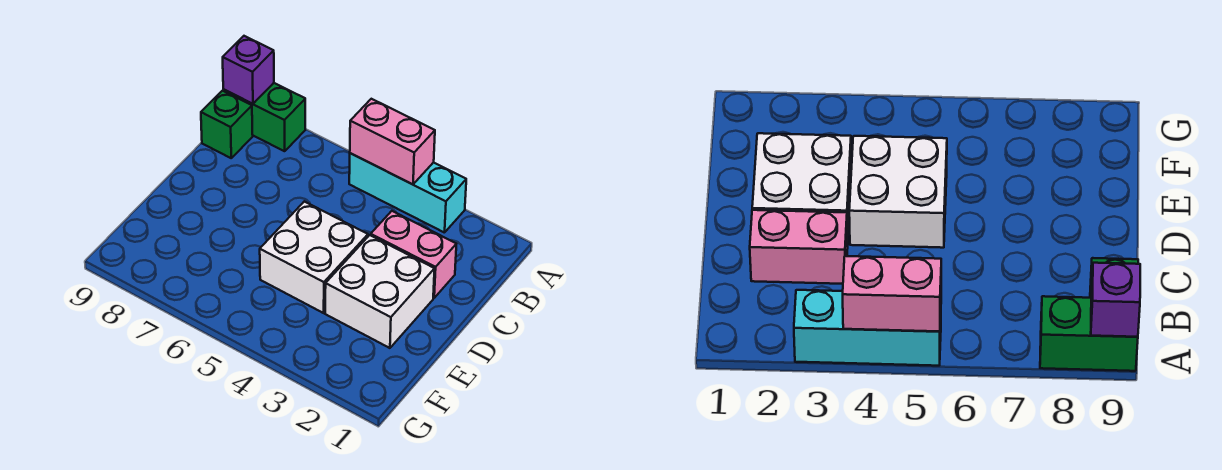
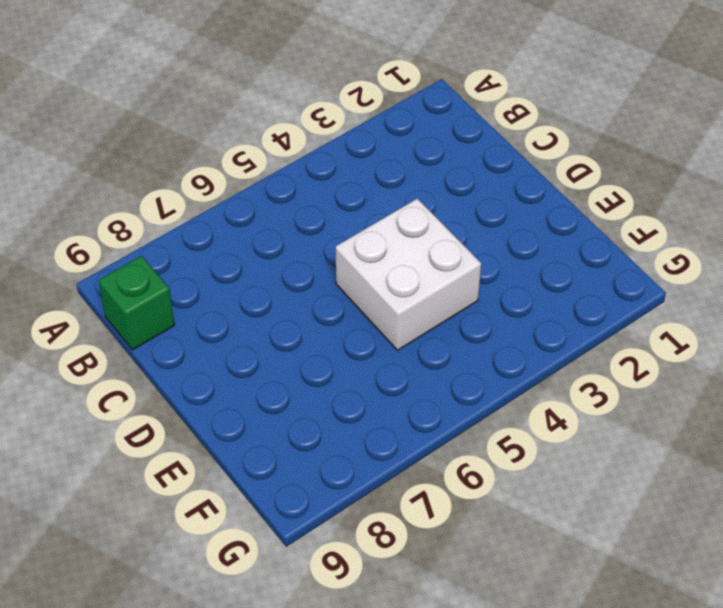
none -> cyan brick A3:A5 level 1
none -> green brick A8:A9 level 1

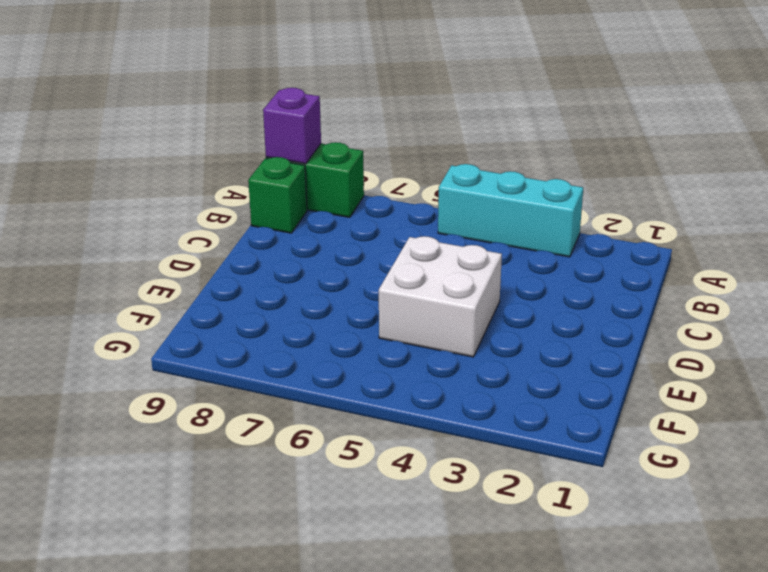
none -> pink brick C2:C3 level 1
none -> white brick D2:E3 level 1

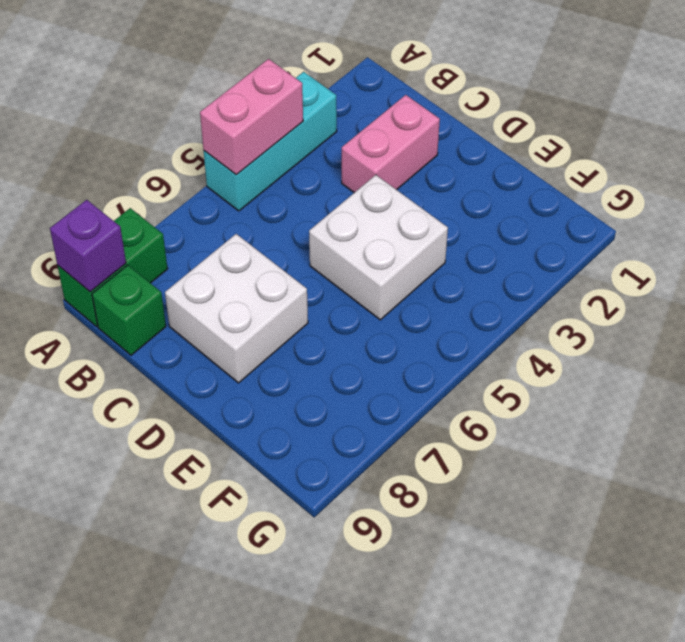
white brick C7:D8 level 1 -> white brick D2:E3 level 1

